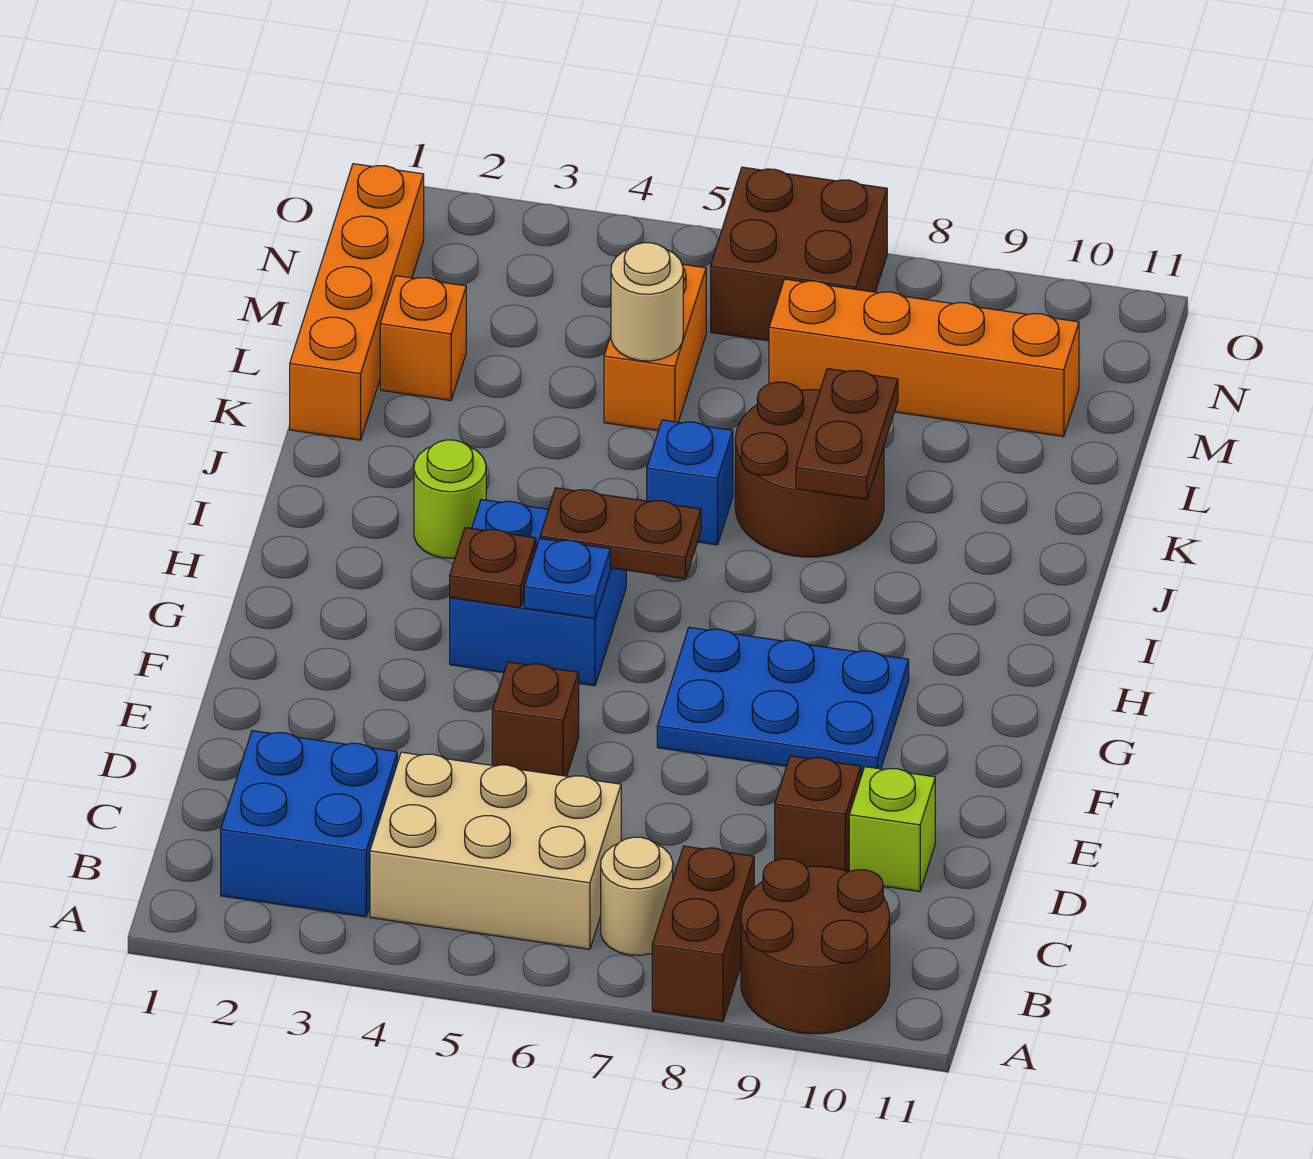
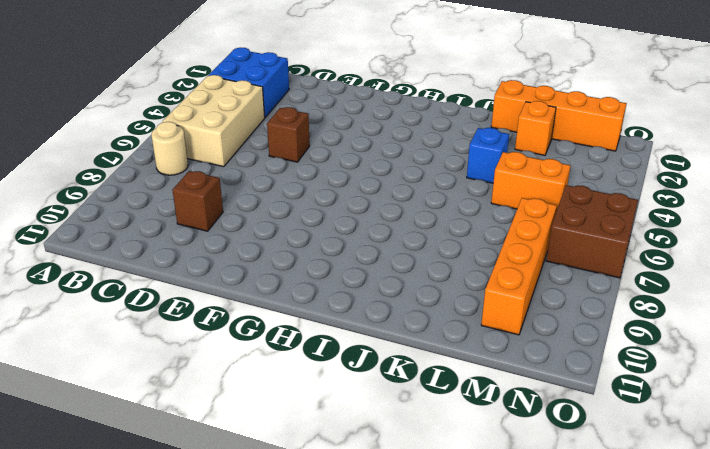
blue brick K4 level 1 -> blue brick J6 level 1
none -> brown brick A8:B8 level 1
none -> brown round brick A9:B10 level 1
none -> lime brick D10 level 1

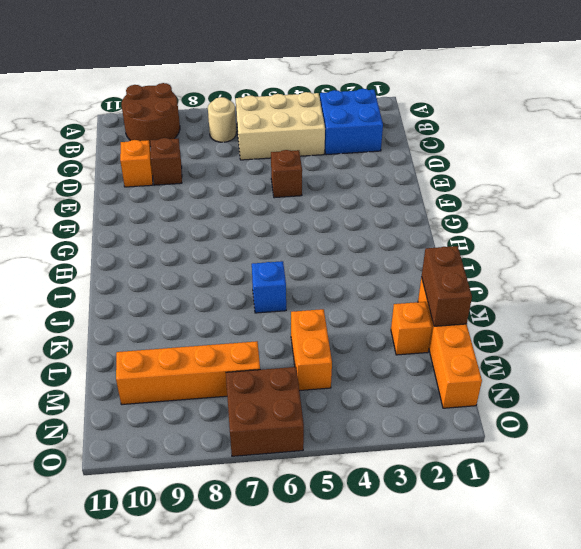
orange brick D10 level 1 -> lime brick D10 level 1
brown brick K1:L1 level 2 -> brown brick A8:B8 level 1
none -> blue plate F7:G9 level 1
none -> blue brick G4:H5 level 1
none -> lime round brick I3 level 1

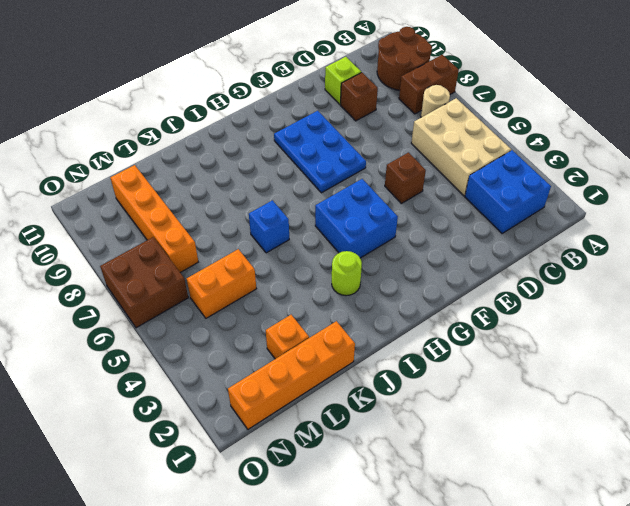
none -> brown round brick J7:K8 level 1
none -> brown plate G4 level 2
none -> blue plate G5 level 2

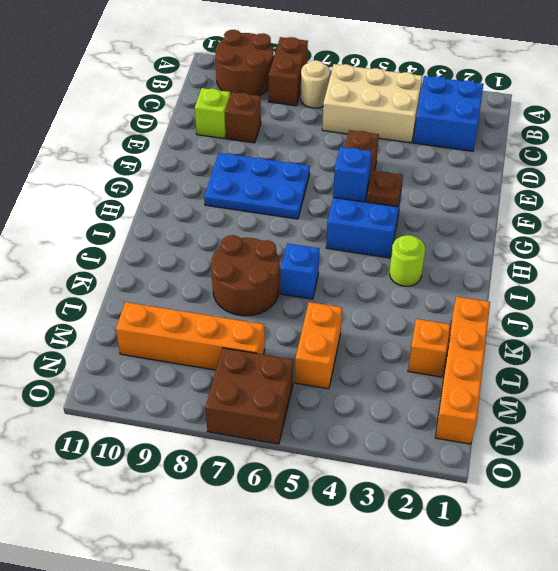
blue brick G5 level 2 -> blue plate G5 level 2
none -> brown plate H5:H6 level 2
none -> brown plate J8:K8 level 2
none -> tan round brick L5 level 2

